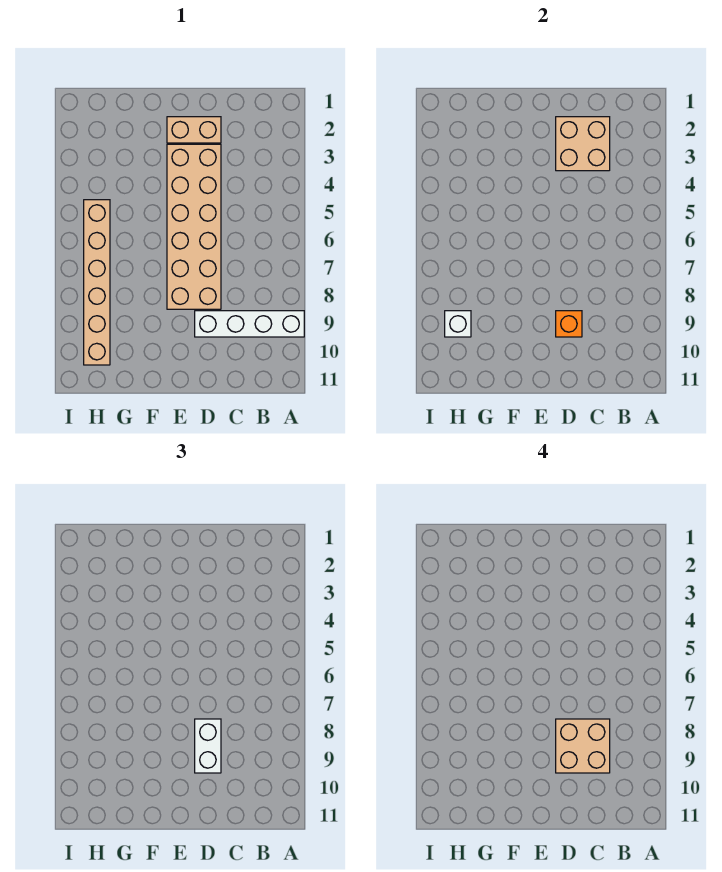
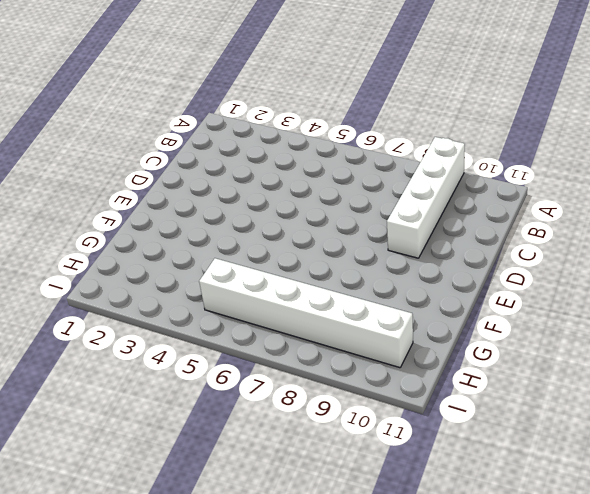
white brick H5:H10 level 1 -> tan brick H5:H10 level 1
none -> tan brick D2:E2 level 1
none -> tan brick D3:E8 level 1

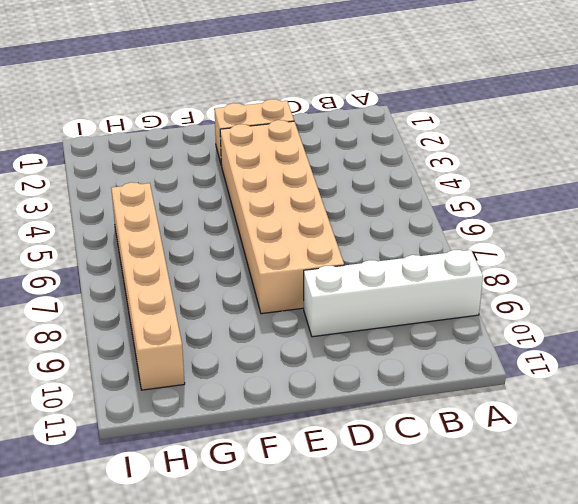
none -> tan brick C2:D3 level 2
none -> orange brick D9 level 2

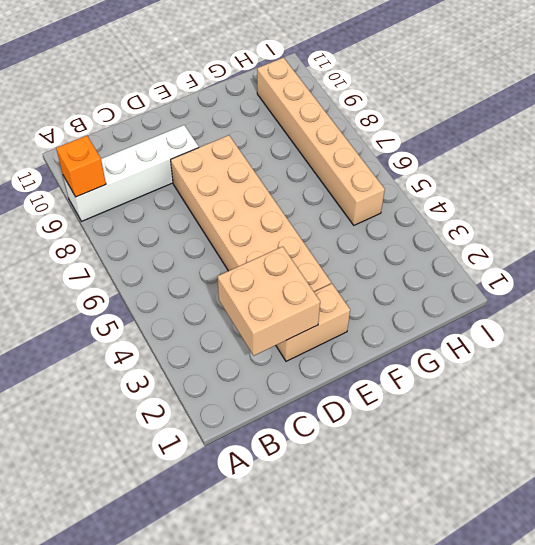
orange brick A9 level 2 -> orange brick D9 level 2
none -> white brick H9 level 2
none -> white brick D8:D9 level 3

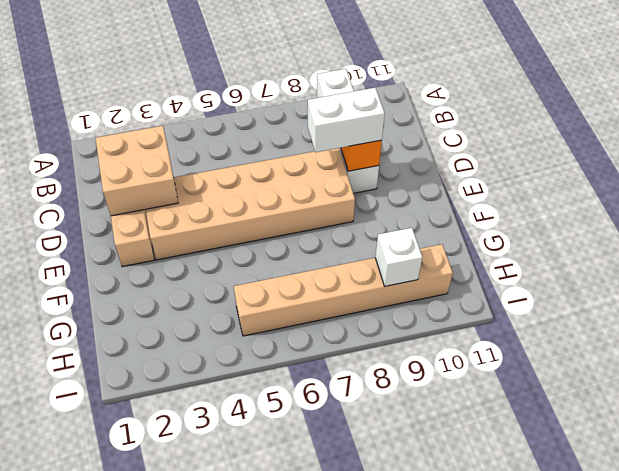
none -> tan brick C8:D9 level 4

